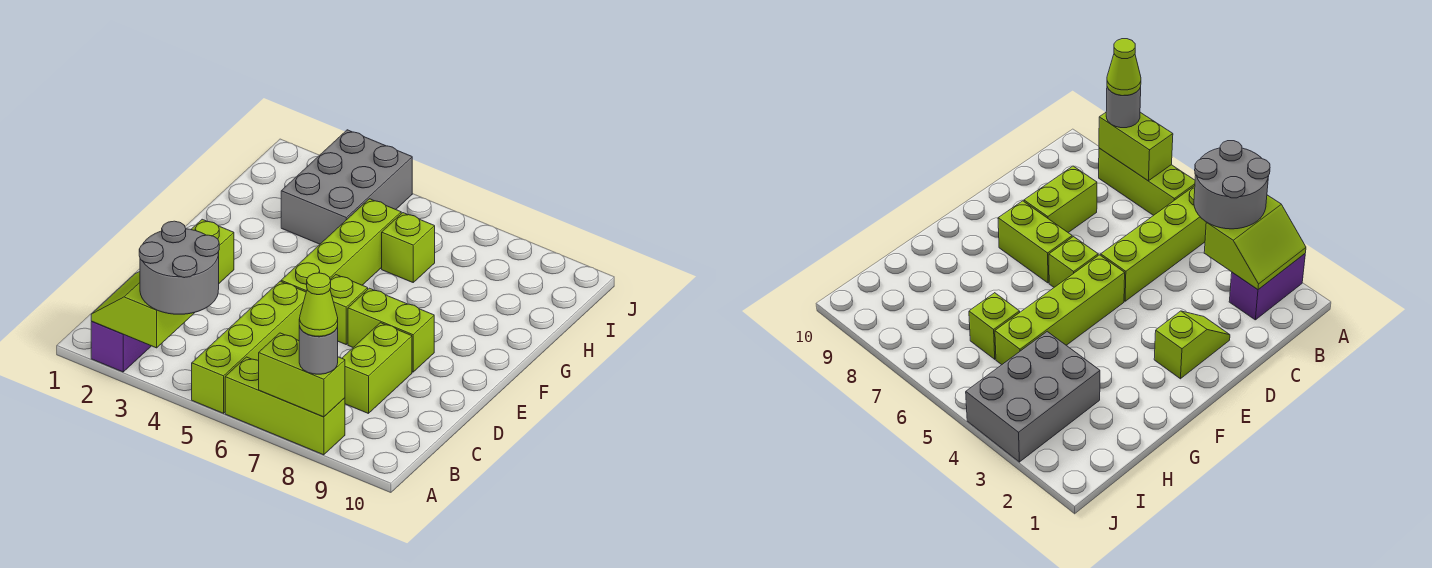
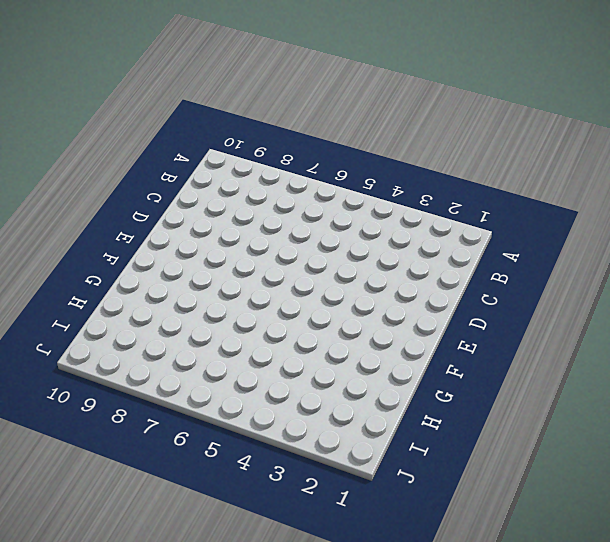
none -> purple brick A2:B2 level 1
none -> lime brick A5:D5 level 1
none -> lime brick A6:A8 level 1

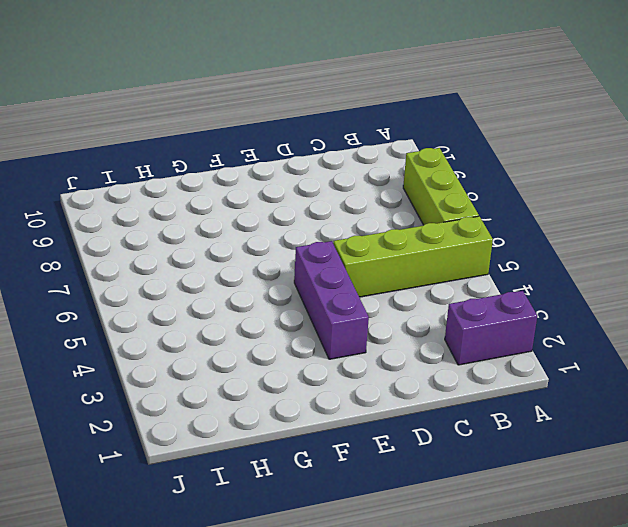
purple brick E3:E5 level 1 -> lime brick E5:H5 level 1
none -> lime brick C8:D8 level 1
none -> lime slope D2:E2 level 1 top E
none -> lime brick E6 level 1

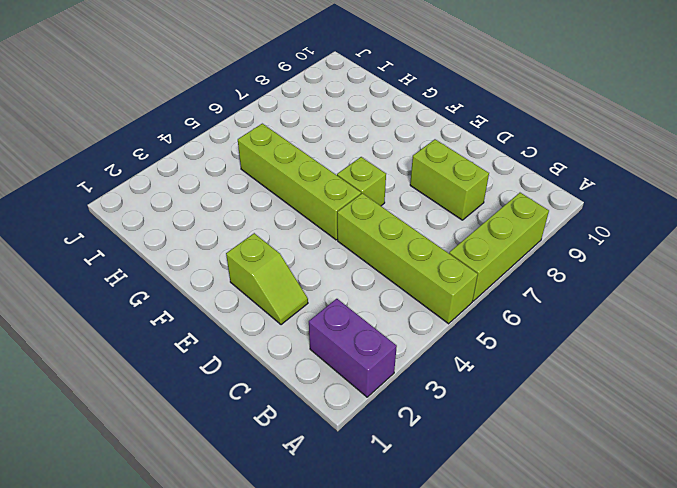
none -> lime brick E7:E8 level 1
none -> grey brick H3:J4 level 1
none -> lime brick H6 level 1

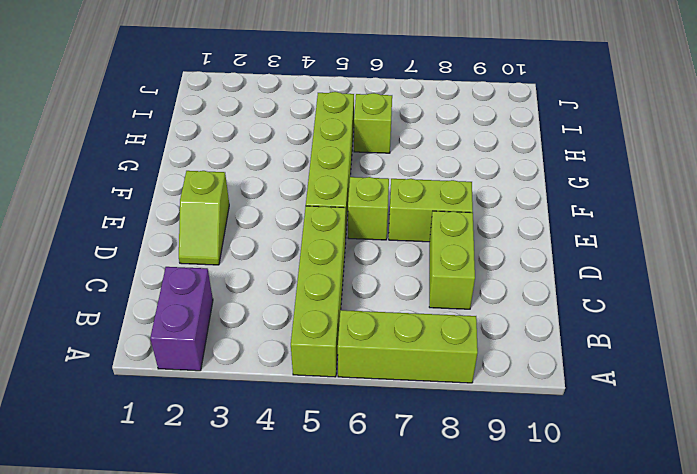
none -> grey brick H3:J4 level 1
none -> lime slope A2:B3 level 2 top 3
none -> lime brick A7:A8 level 2

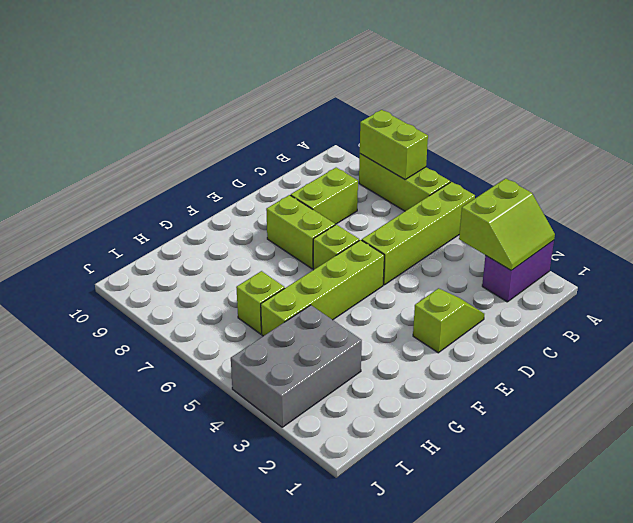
none -> grey round brick A3:B4 level 3
none -> grey round brick A8 level 3
none -> lime cone A8 level 4

